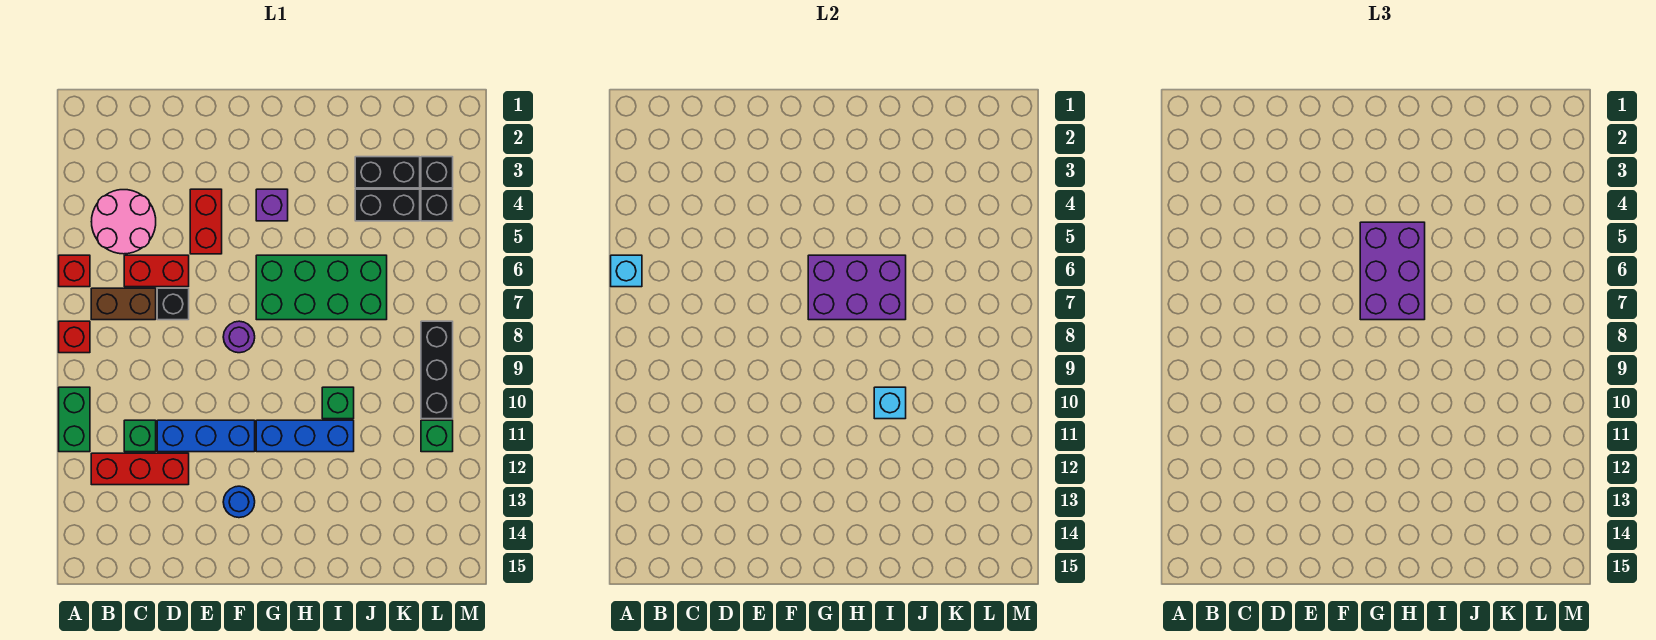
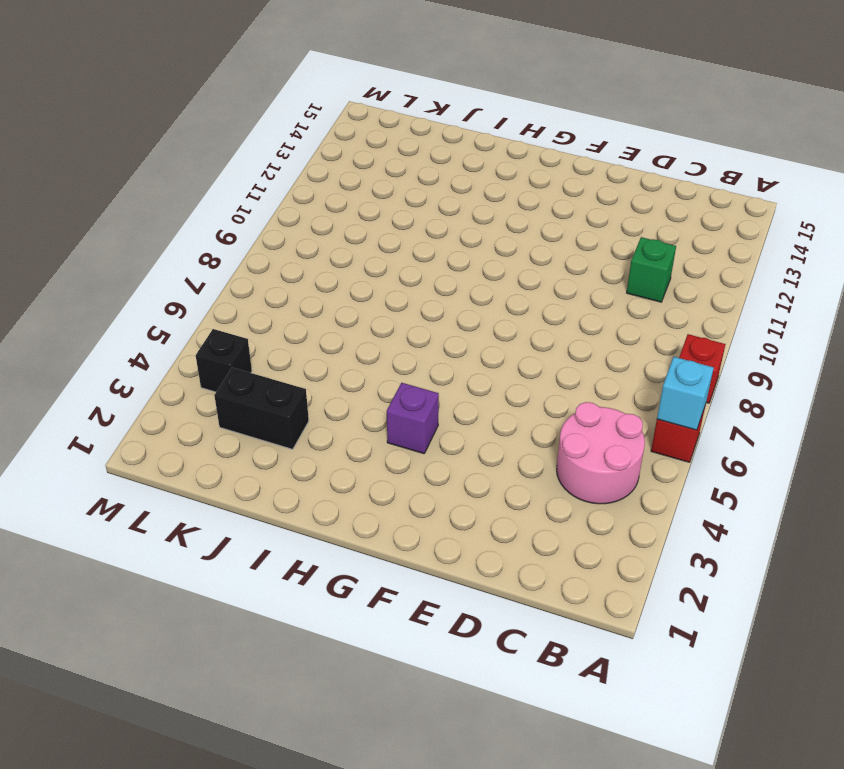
none -> green brick A10:A11 level 1
none -> brown brick B7:C7 level 1
none -> red brick B12:D12 level 1

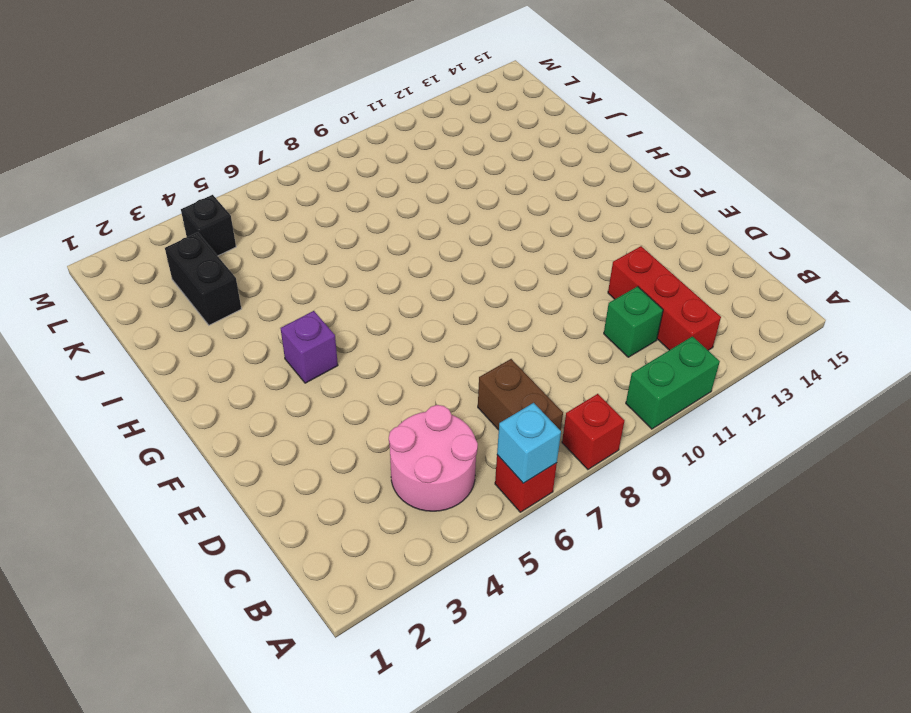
none -> red brick C6:D6 level 1
none -> black brick D7 level 1
none -> blue brick D11:F11 level 1

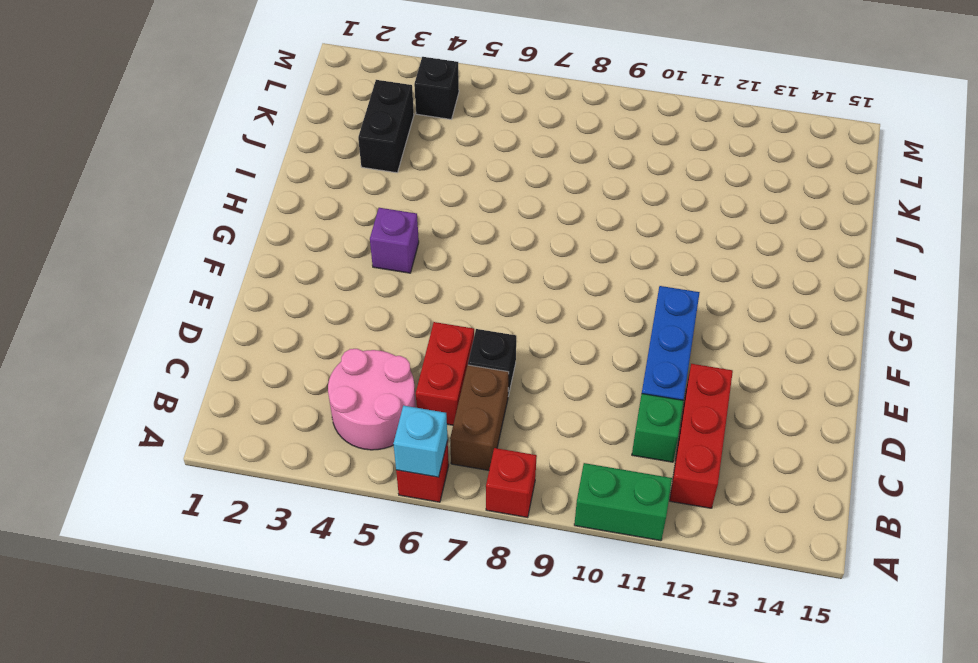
none -> red brick E4:E5 level 1
none -> purple round brick F8 level 1
none -> blue round brick F13 level 1

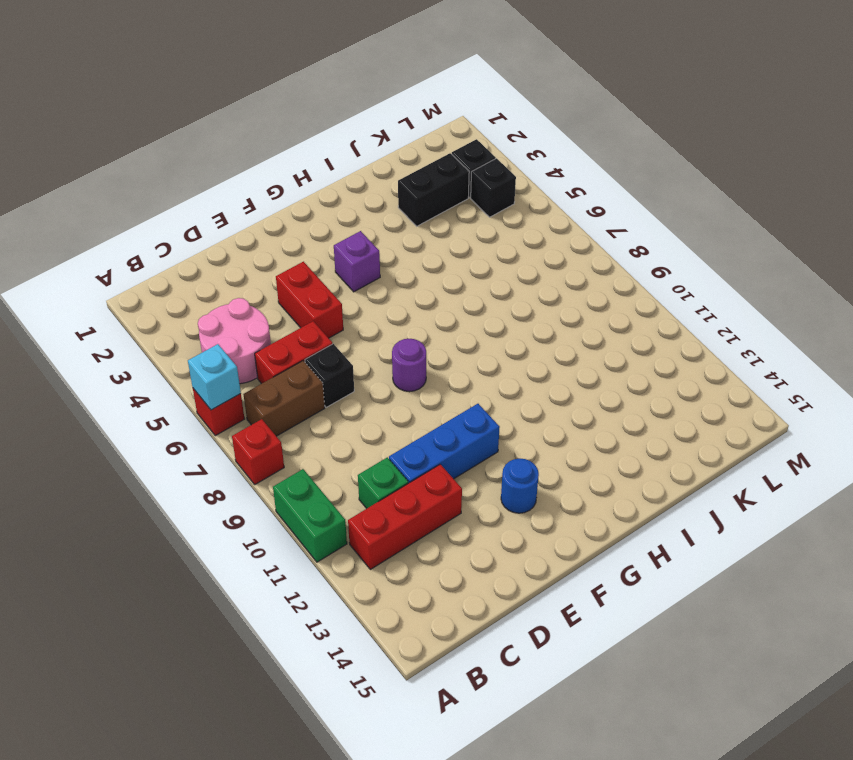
none -> green brick G6:J7 level 1
none -> blue brick G11:I11 level 1
none -> green brick I10 level 1

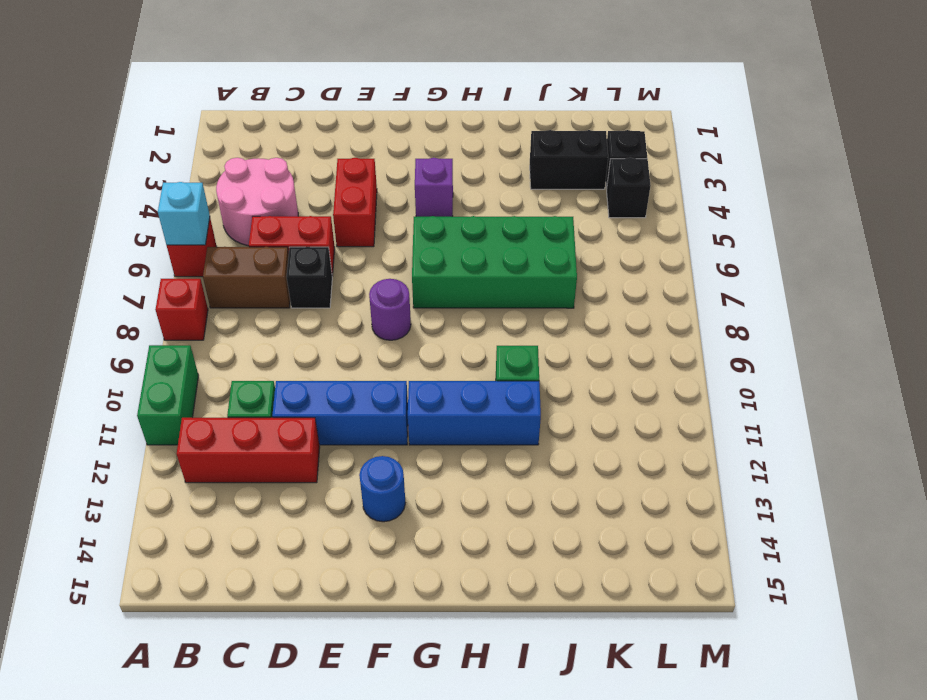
none -> black brick J4:K4 level 1
none -> black brick L8:L10 level 1
none -> green brick L11 level 1

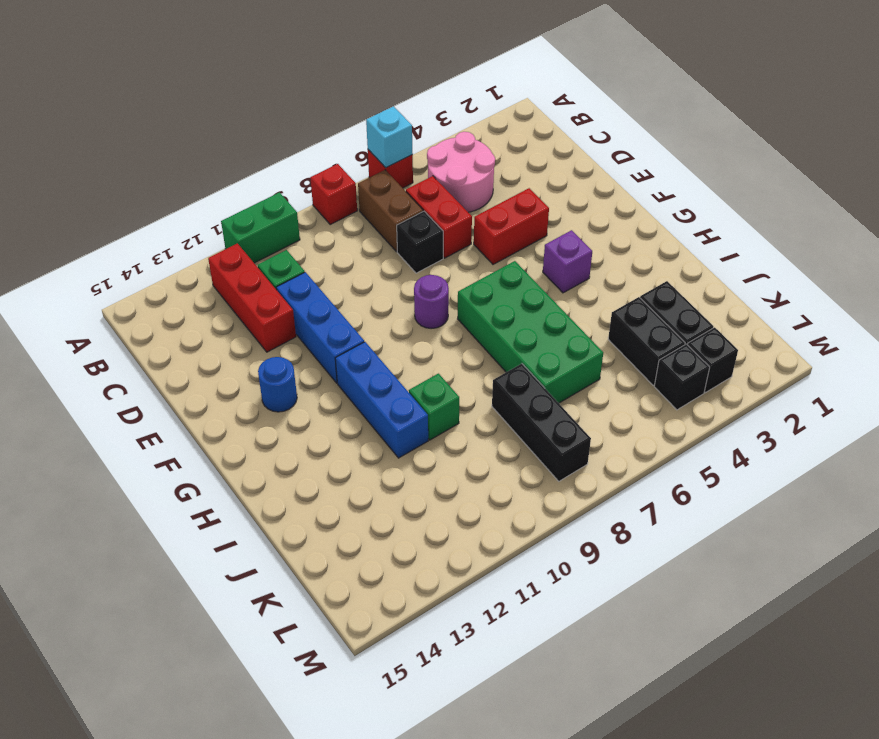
black brick J8:L8 level 1 -> black brick L8:L10 level 1
none -> green brick L11 level 1
none -> purple brick G6:I7 level 2
none -> cyan brick I10 level 2

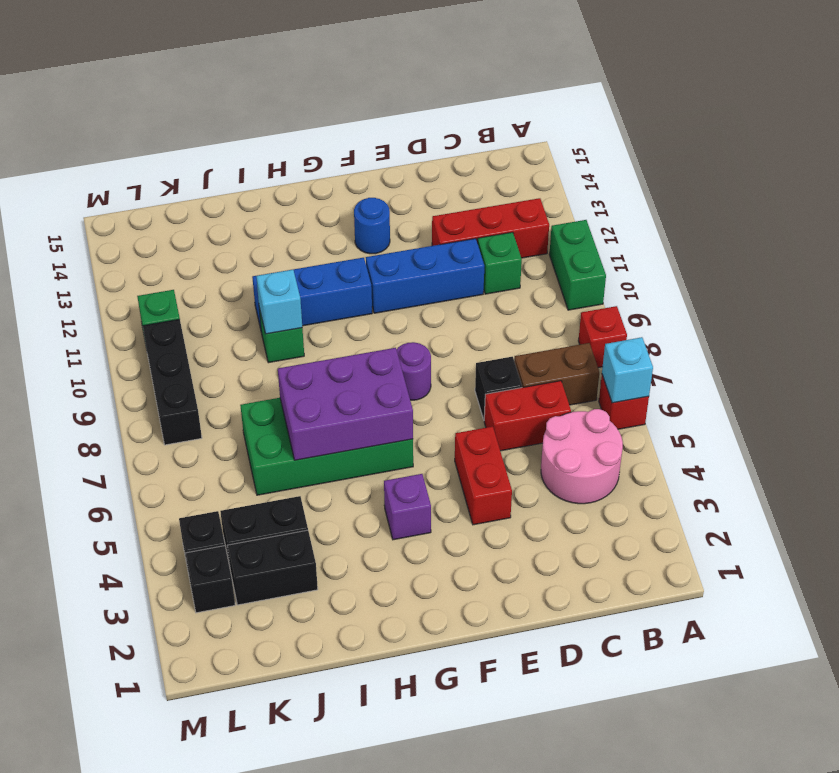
none -> purple brick G5:H7 level 3

